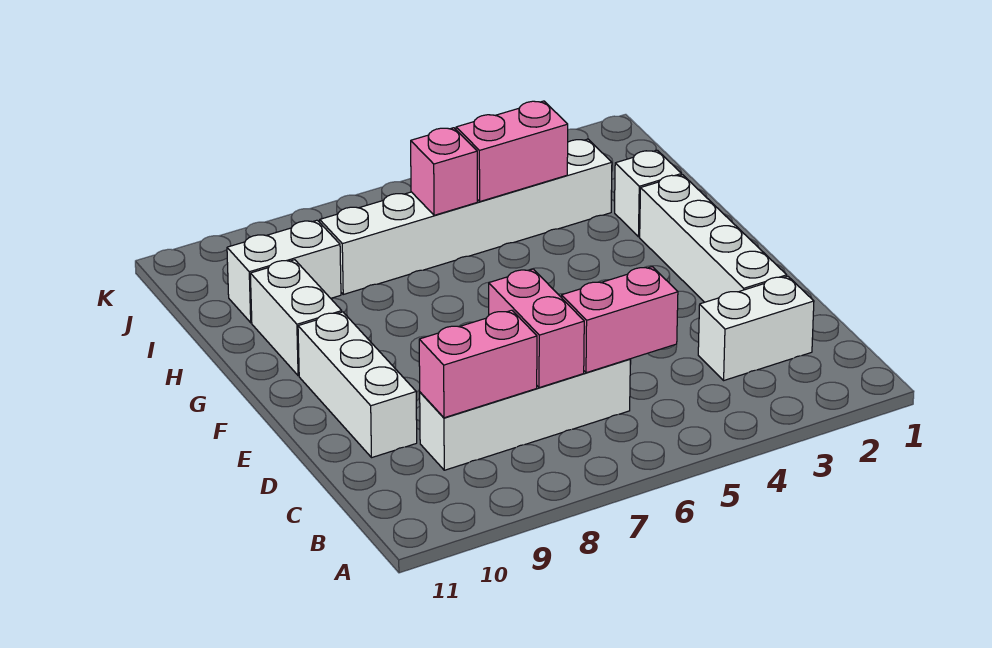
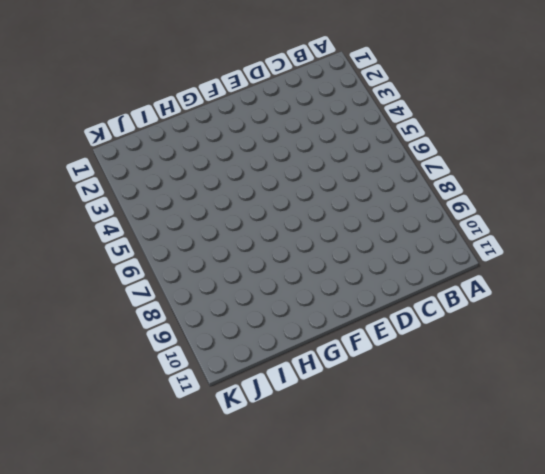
none -> white brick C2:C3 level 1
none -> white brick C6:C9 level 1
none -> white brick D2:G2 level 1

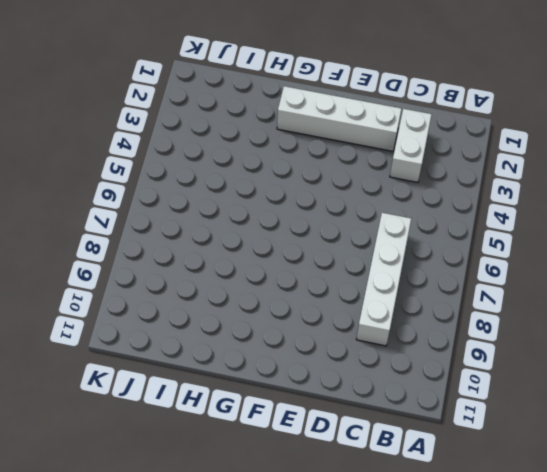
none -> white brick D10:F10 level 1
none -> white brick G10:H10 level 1
none -> white brick H2 level 1

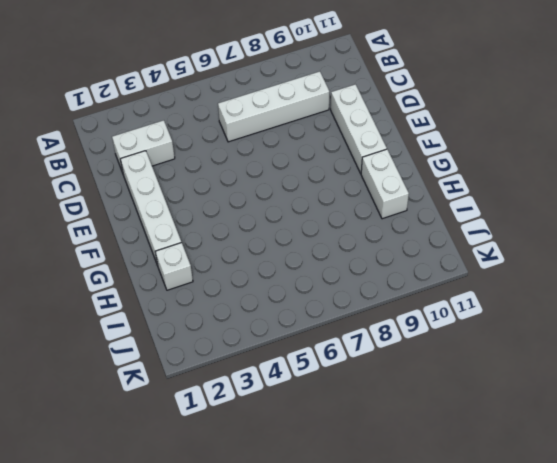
none -> white brick I3:I8 level 1
none -> white brick I9:I10 level 1
none -> pink brick C5:C6 level 2

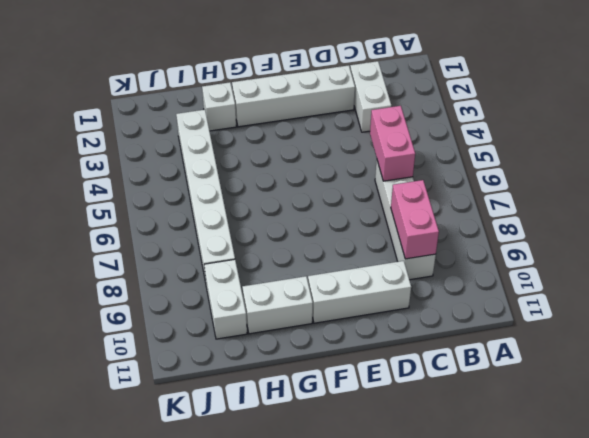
none -> pink brick C7:D7 level 2
none -> pink brick I4:I5 level 2
none -> pink brick I6 level 2

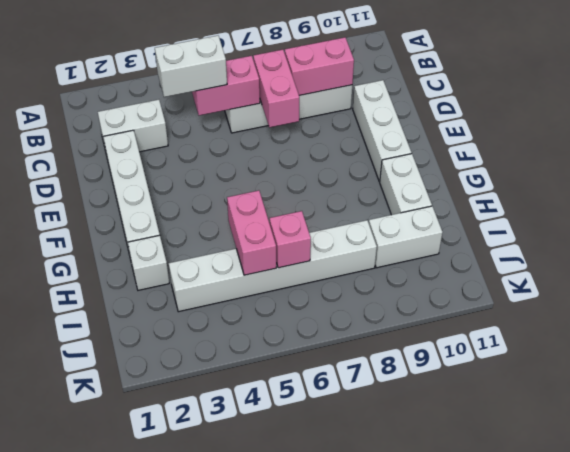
white brick C4:C5 level 3 -> none
pink brick H5:I5 level 2 -> pink brick I4:I5 level 2

